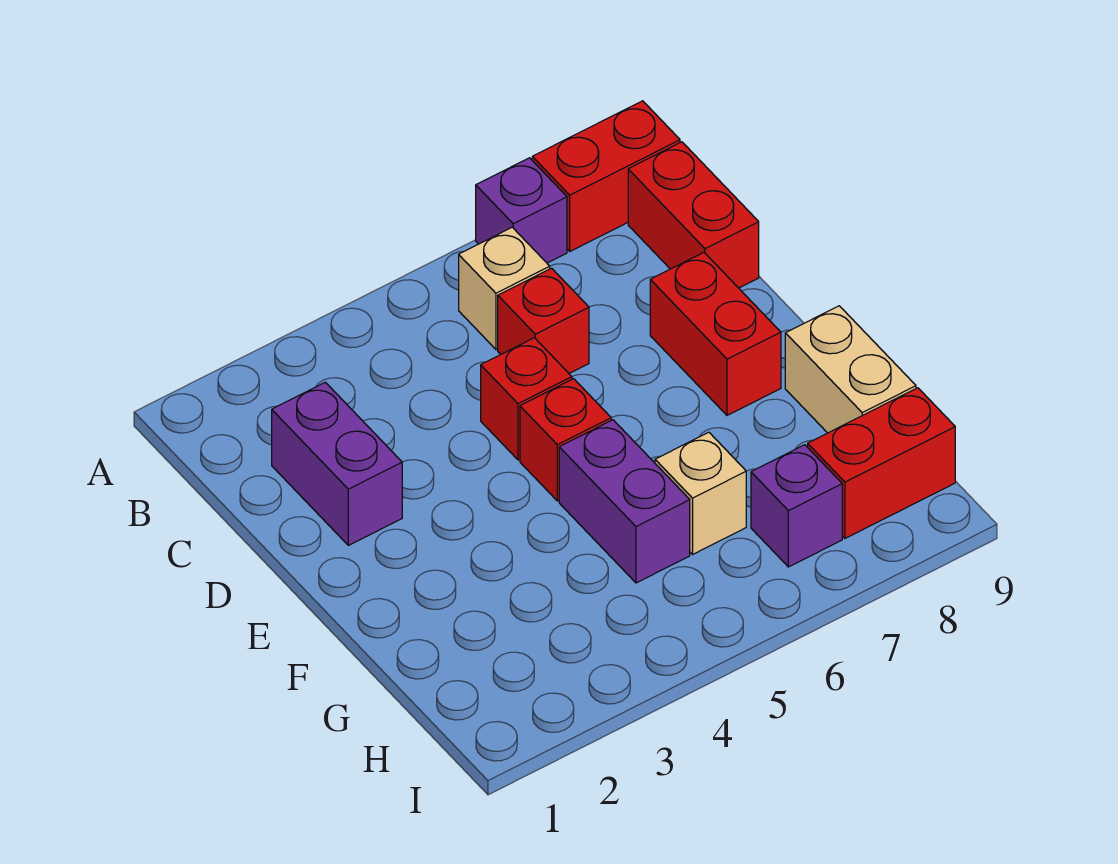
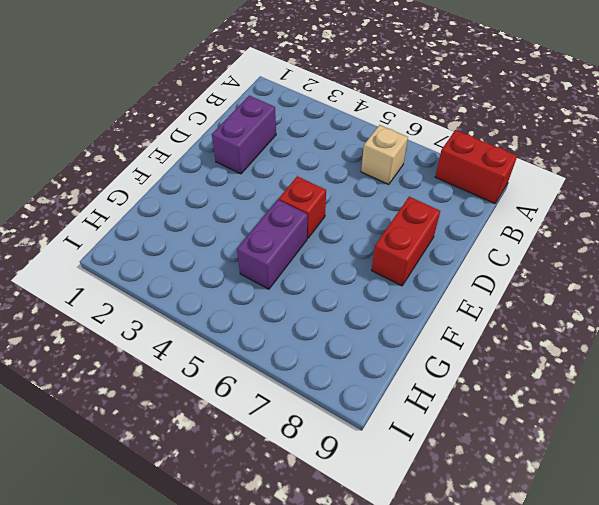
none -> purple brick A7 level 1
none -> red brick B9:C9 level 1
none -> red brick C6 level 1

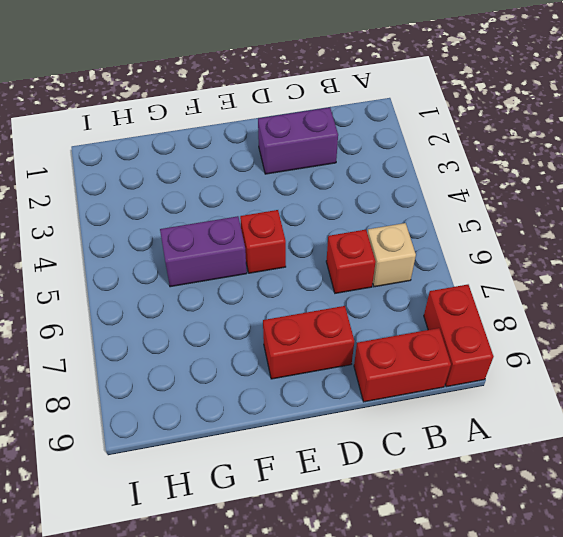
none -> purple brick A7 level 1
none -> red brick D5 level 1
none -> tan brick F9:G9 level 1

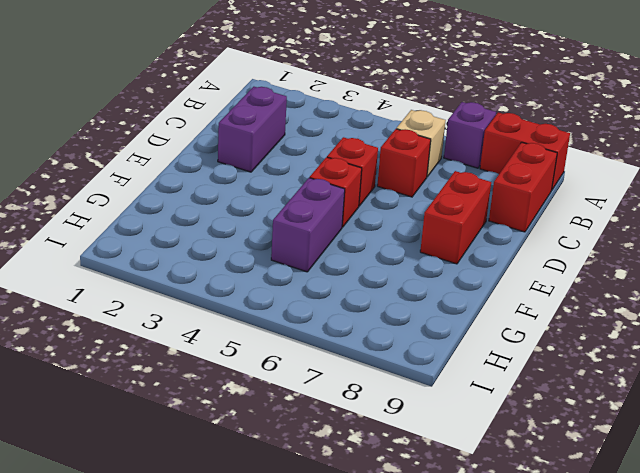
none -> tan brick F9:G9 level 1
none -> tan brick G6 level 1
none -> purple brick H7 level 1

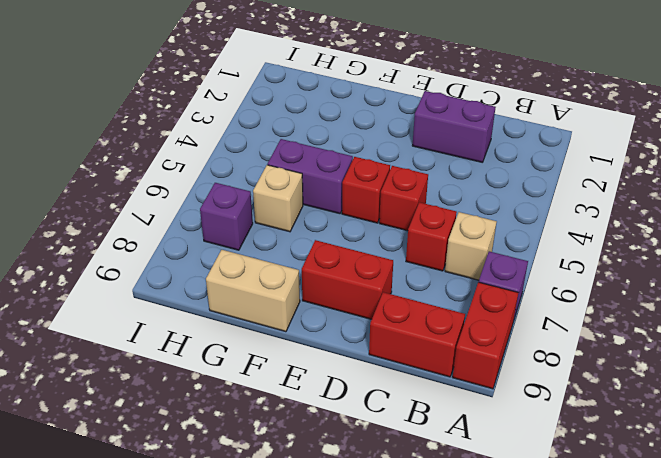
none -> red brick H8:H9 level 1

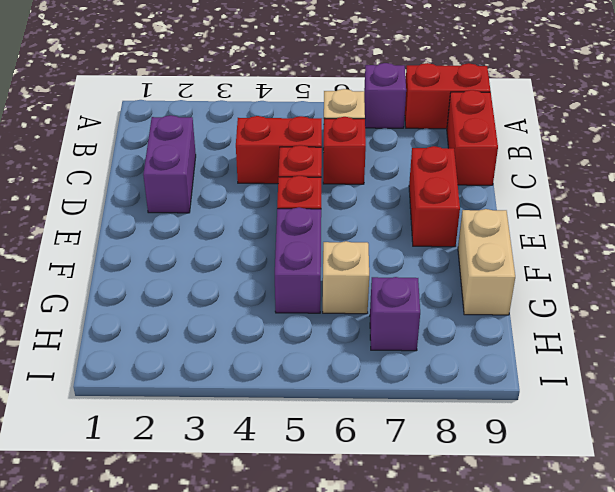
red brick C4:C5 level 1 -> red brick H8:H9 level 1

